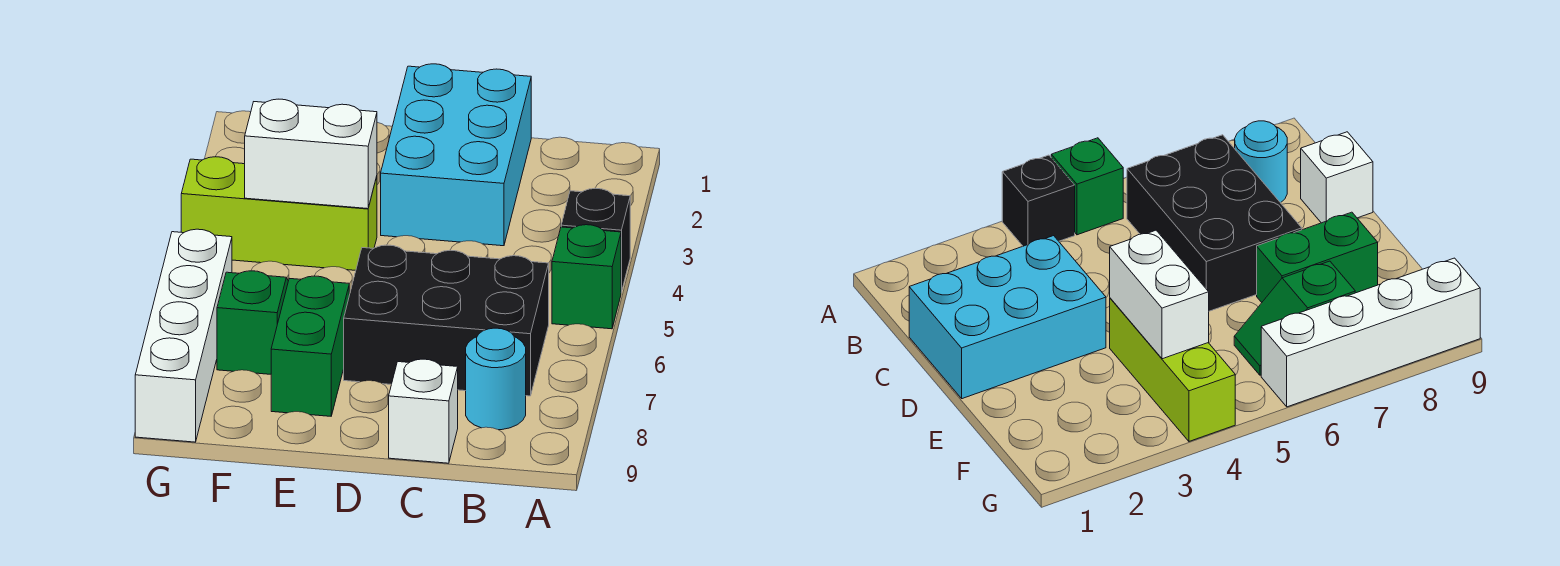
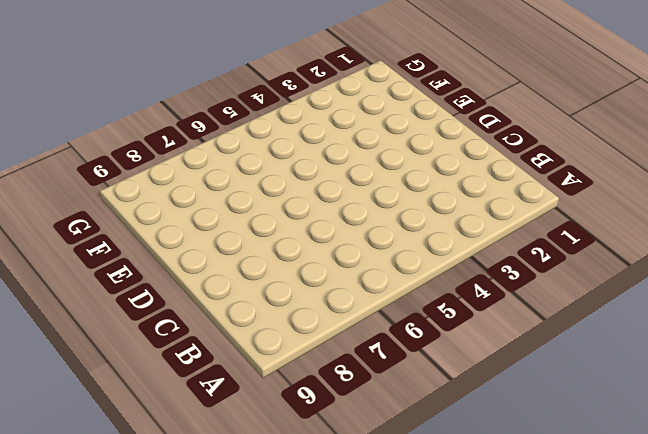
none -> black brick A4 level 1
none -> green brick A5 level 1

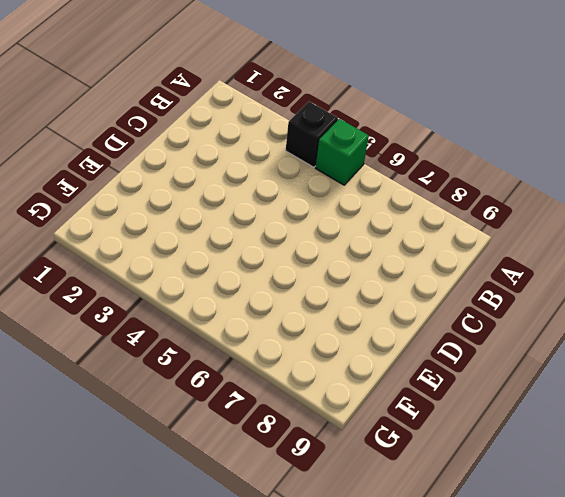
none -> black brick B6:D7 level 1
none -> cyan round brick B8 level 1

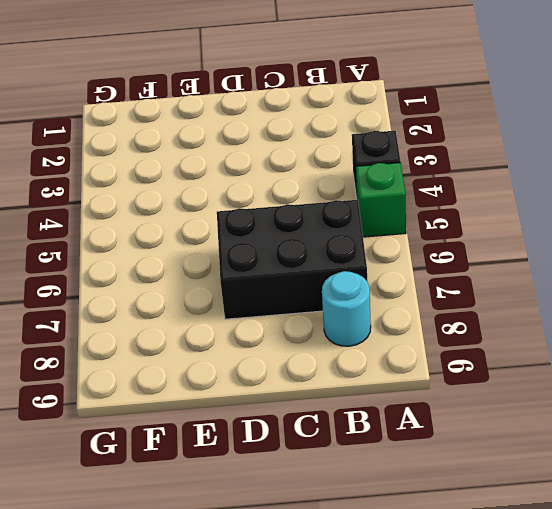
none -> cyan brick C1:D3 level 1
none -> white brick C9 level 1

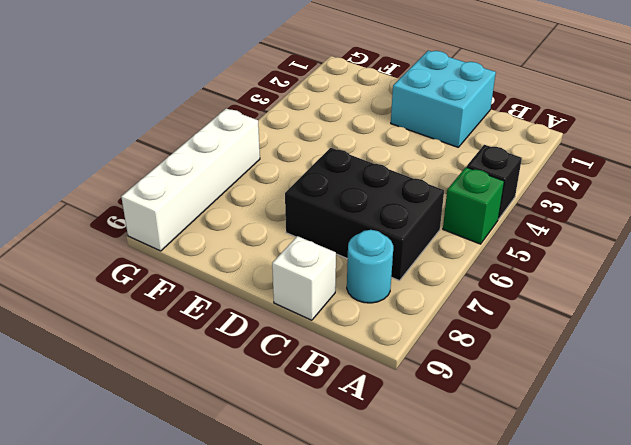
cyan brick C1:D2 level 1 -> cyan brick C1:D3 level 1
none -> lime brick E4:G4 level 1
none -> green brick E7:E8 level 1

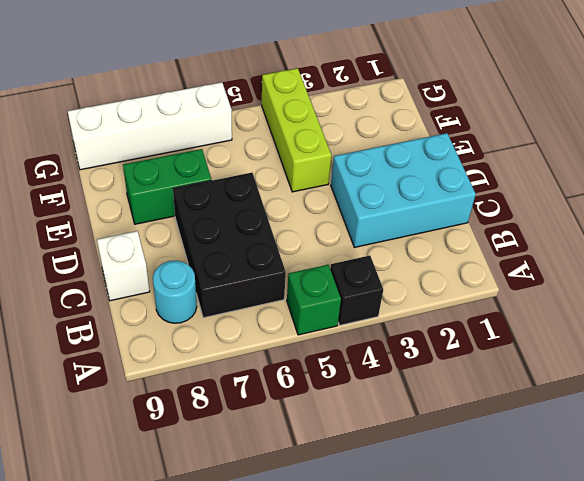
none -> green slope F6:F7 level 1 top 7
none -> white brick E4:F4 level 2

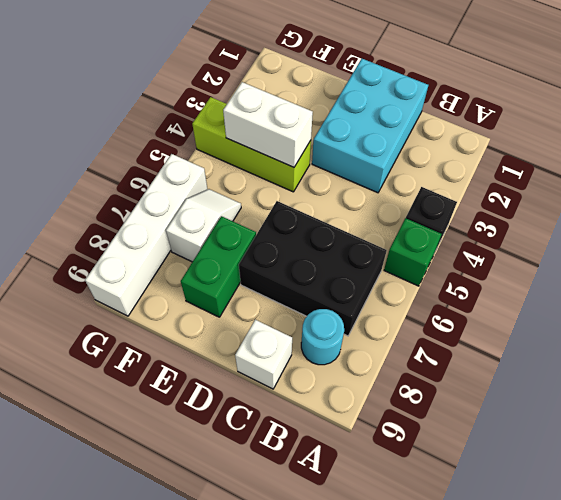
white slope F6:F7 level 1 top 7 -> green slope F6:F7 level 1 top 7

